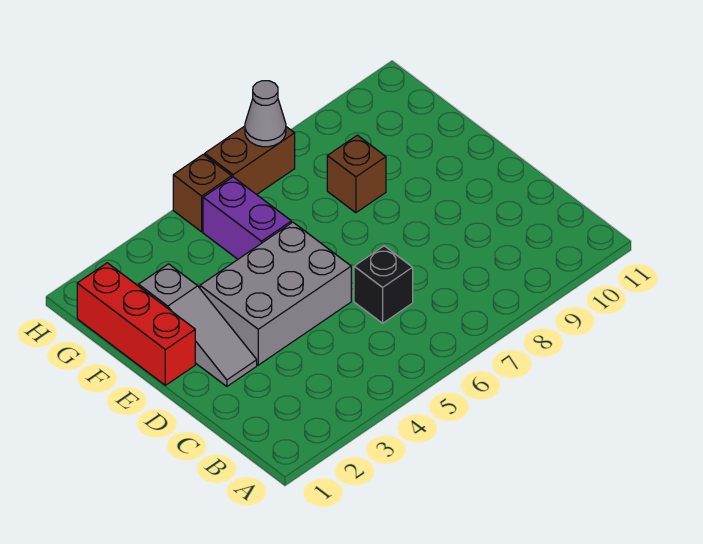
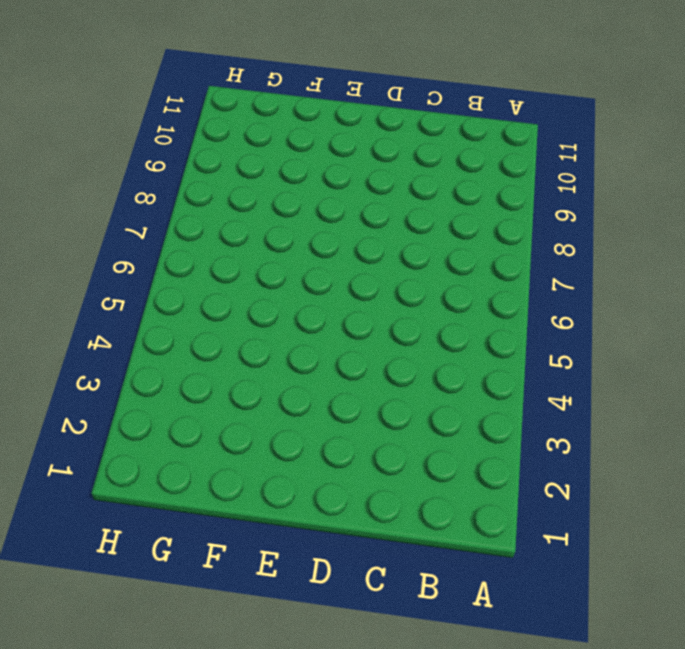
none -> black brick C6 level 1
none -> grey slope D2:F2 level 1 top F

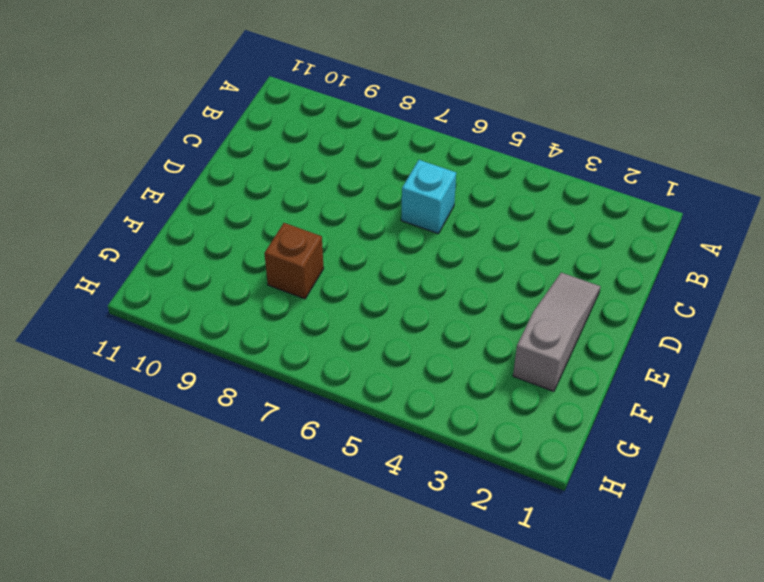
cyan brick C6 level 1 -> black brick C6 level 1
none -> grey brick D3:E5 level 1
none -> red brick E1:G1 level 1

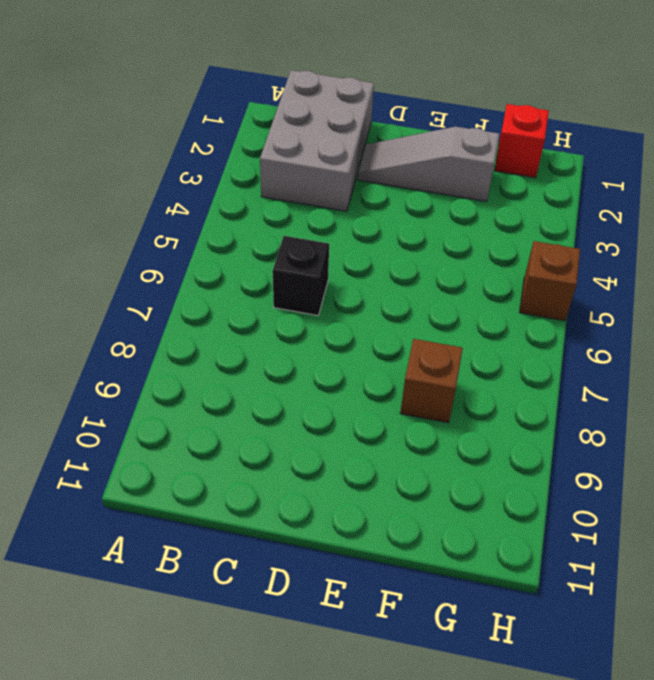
grey brick B1:C3 level 1 -> grey brick D3:E5 level 1
red brick G1 level 1 -> red brick E1:G1 level 1
none -> purple brick F5:G5 level 1
none -> brown brick H6:H7 level 1

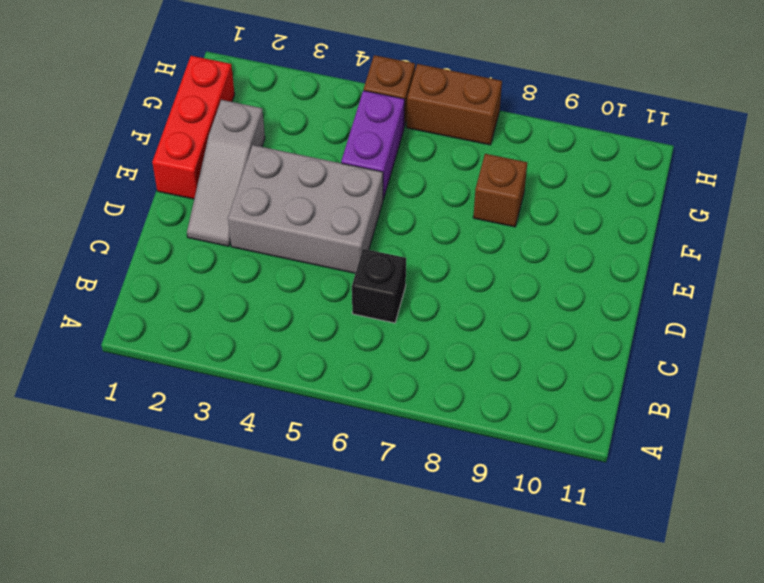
none -> grey cone H7 level 2

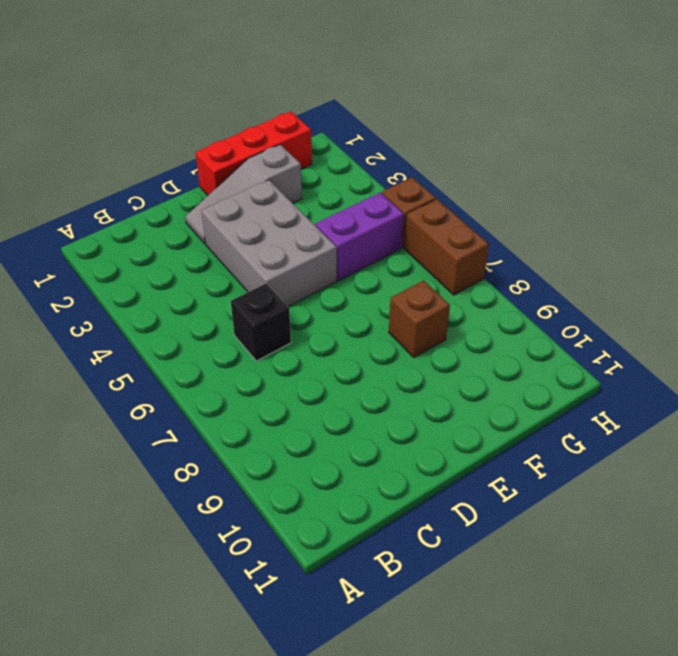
none -> grey cone H7 level 2

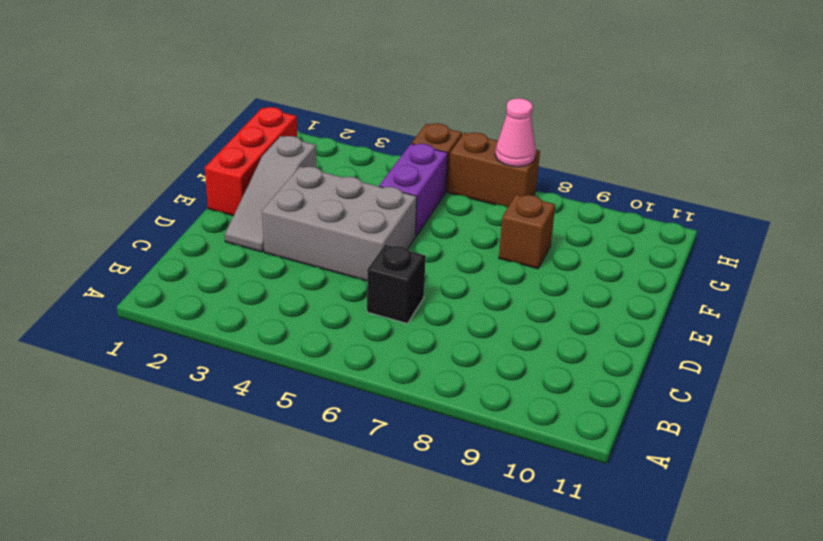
pink cone H7 level 2 -> grey cone H7 level 2

